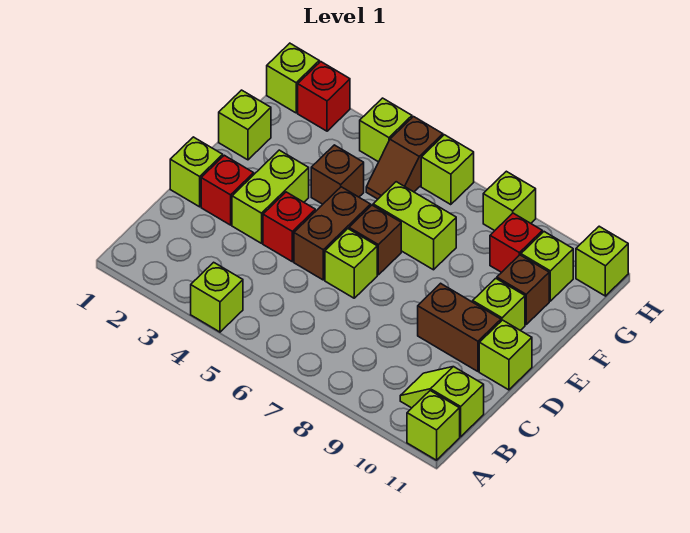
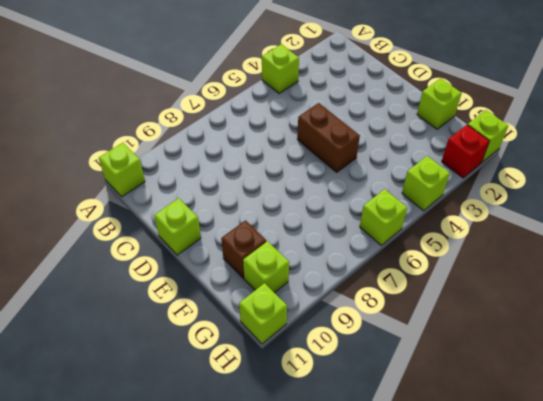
none -> lime slope B10:B11 level 1 top 11
none -> lime brick D1 level 1
none -> red brick D2 level 1

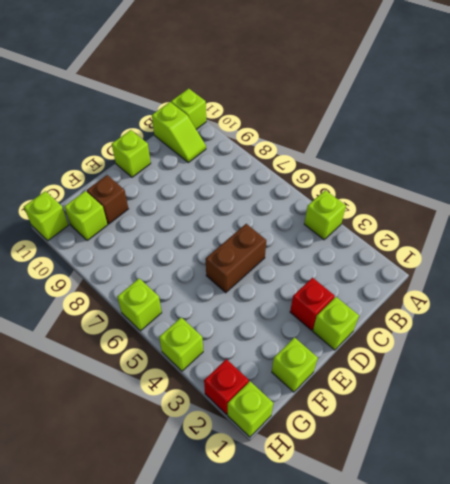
none -> lime brick D3:E3 level 1
none -> red brick D4 level 1
none -> lime brick D6 level 1

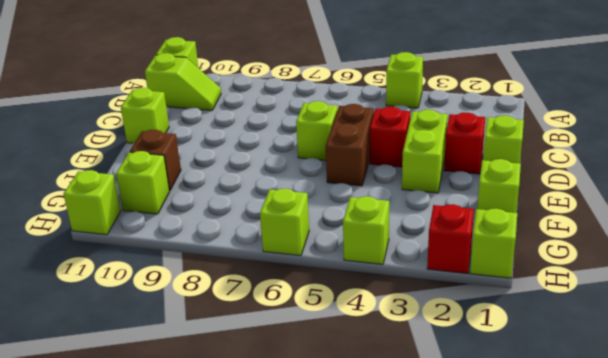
none -> brown brick D9:D10 level 1
none -> brown brick E6 level 1
none -> lime brick E10 level 1

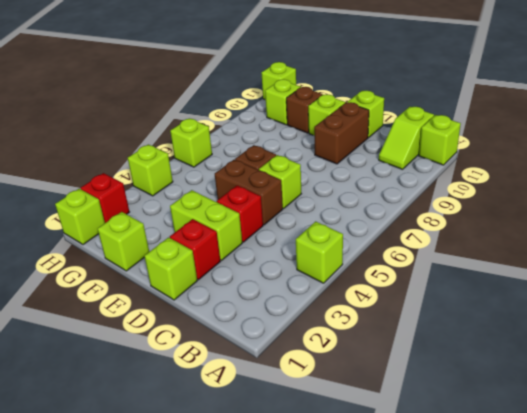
none -> brown brick F4 level 1
none -> lime brick F6:F7 level 1
none -> brown slope G5:H5 level 1 top H

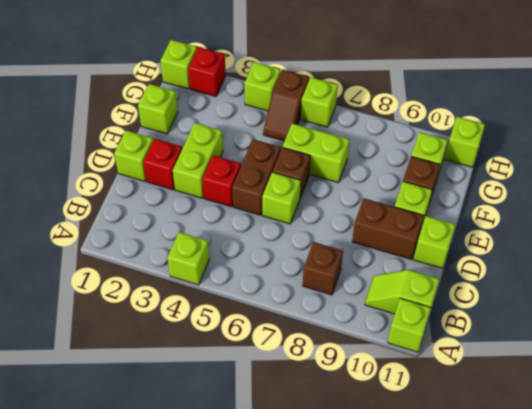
brown brick B8 level 1 -> brown brick F4 level 1
none -> red brick G9 level 1
none -> lime brick H8 level 1

